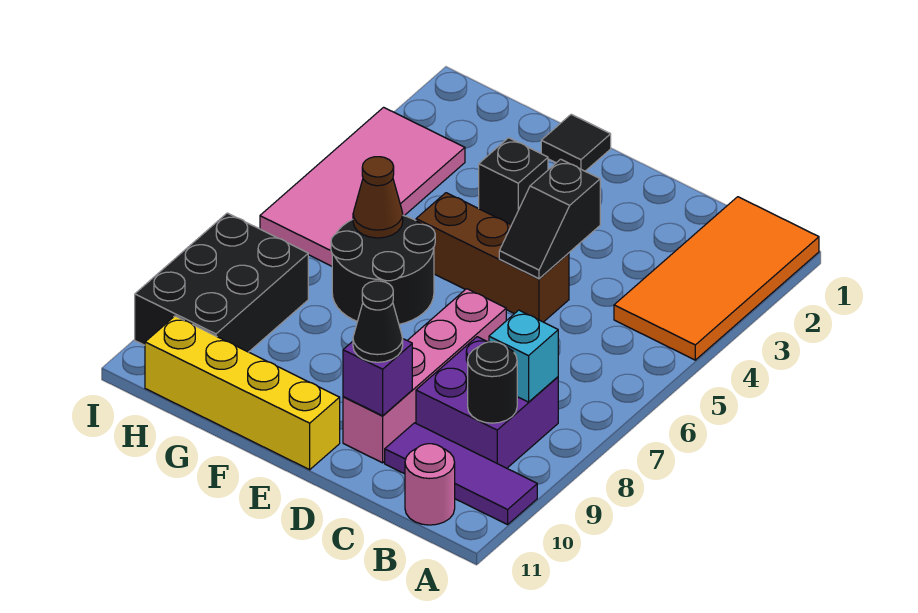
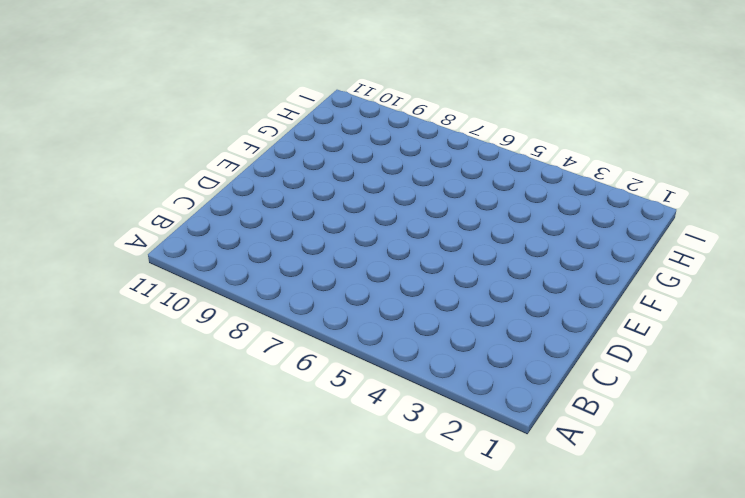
none -> orange tile A1:B4 level 1
none -> purple tile A10:C10 level 1
none -> purple brick B8:C9 level 1

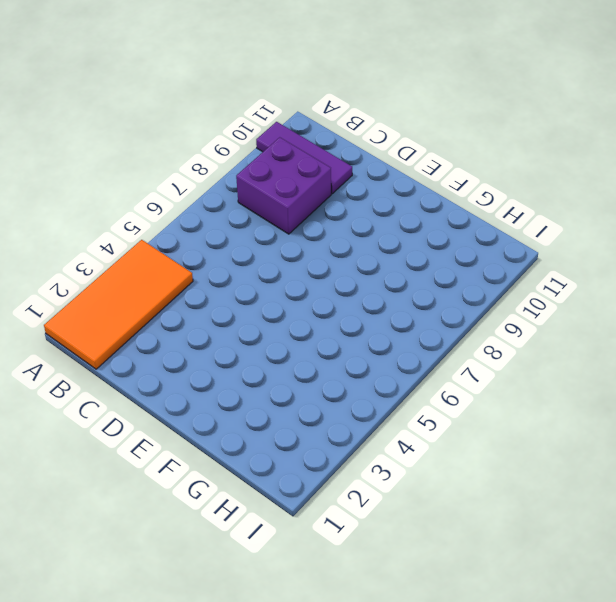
none -> pink round brick B11 level 1
none -> brown brick D5:F5 level 1
none -> pink brick D7:D10 level 1

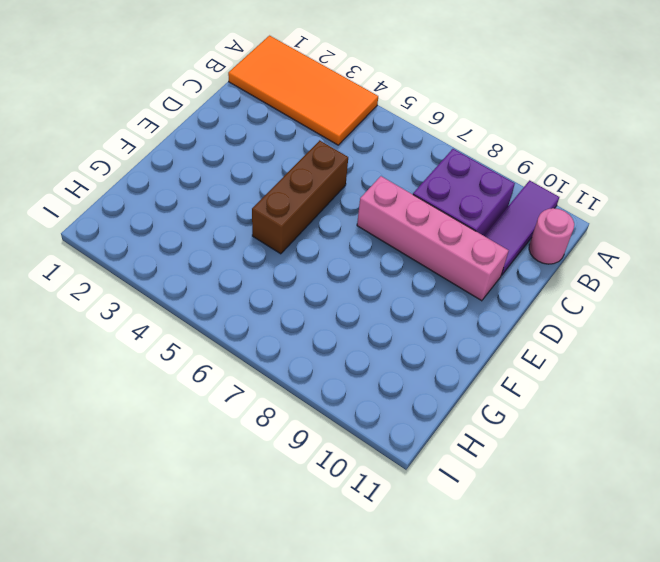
none -> yellow brick E11:H11 level 1
none -> black tile F1 level 1
none -> black brick F3 level 1

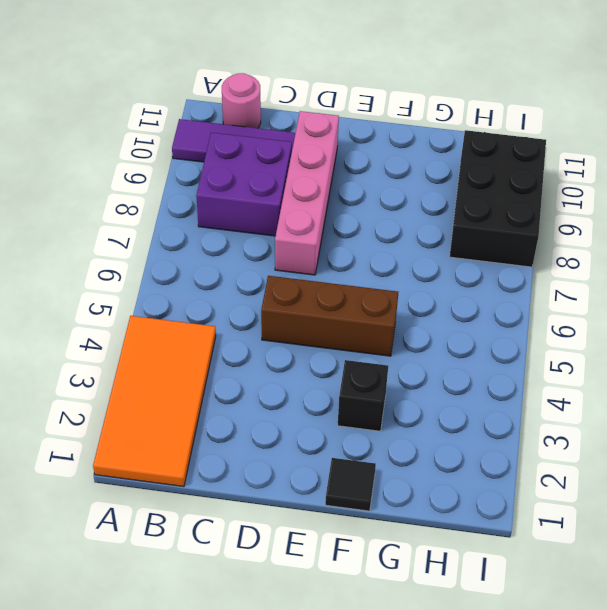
none -> yellow brick E11:H11 level 1
none -> black round brick F6:G7 level 1
none -> pink tile H3:I6 level 1

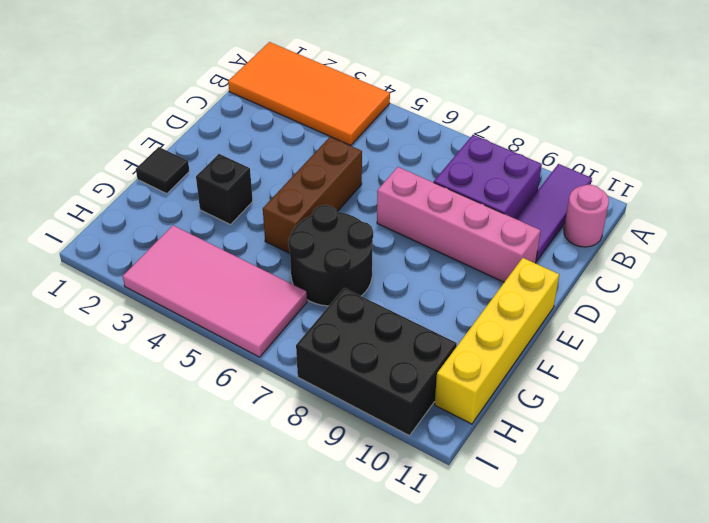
none -> cyan brick B8 level 2
none -> black round brick B9 level 2
none -> black slope D4:D5 level 2 top 4

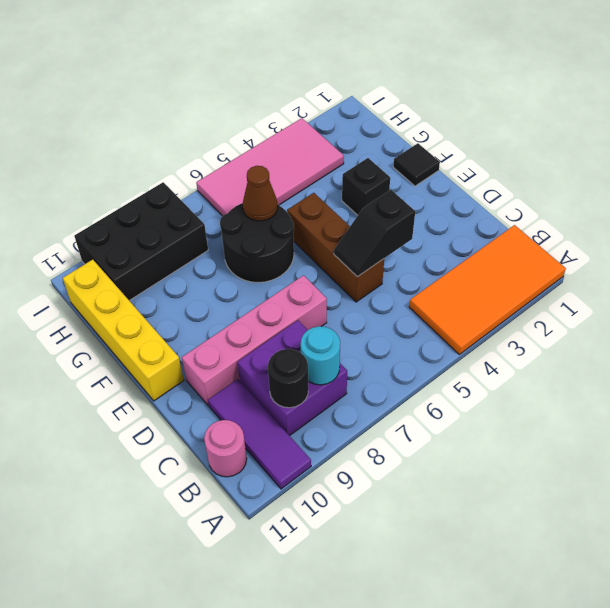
cyan round brick B8 level 2 -> cyan brick B8 level 2
none -> purple brick D10 level 2
none -> black cone D10 level 3

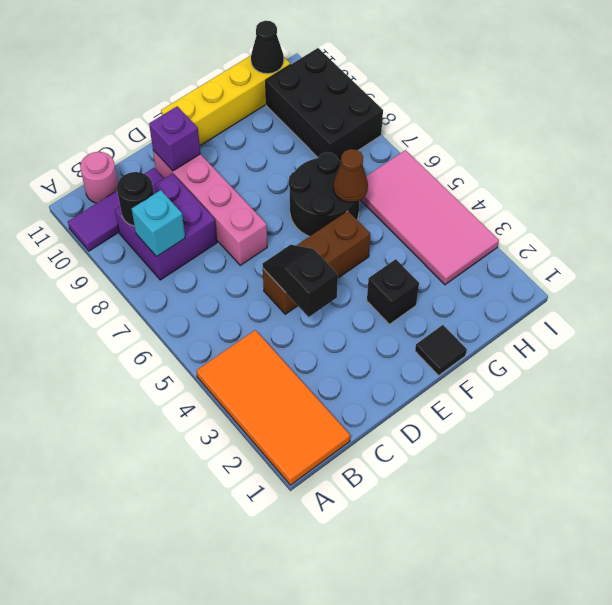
black cone H11 level 2 -> black cone D10 level 3

